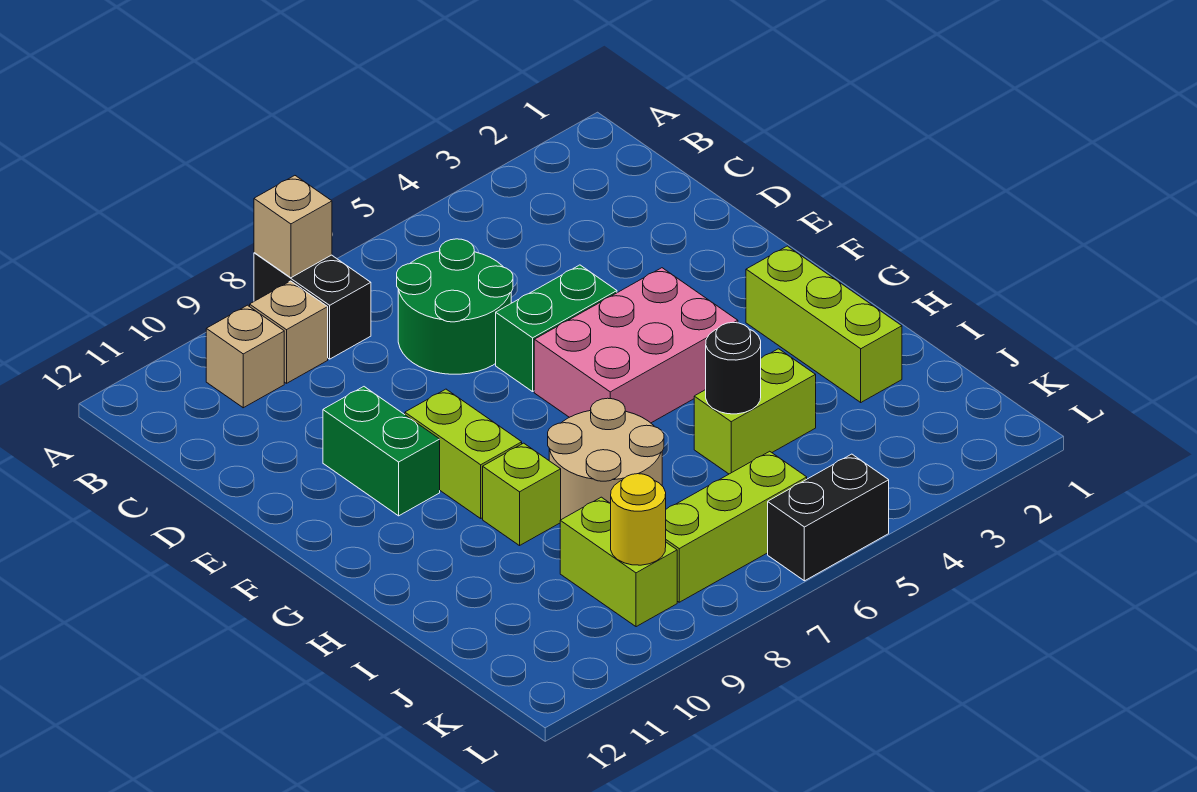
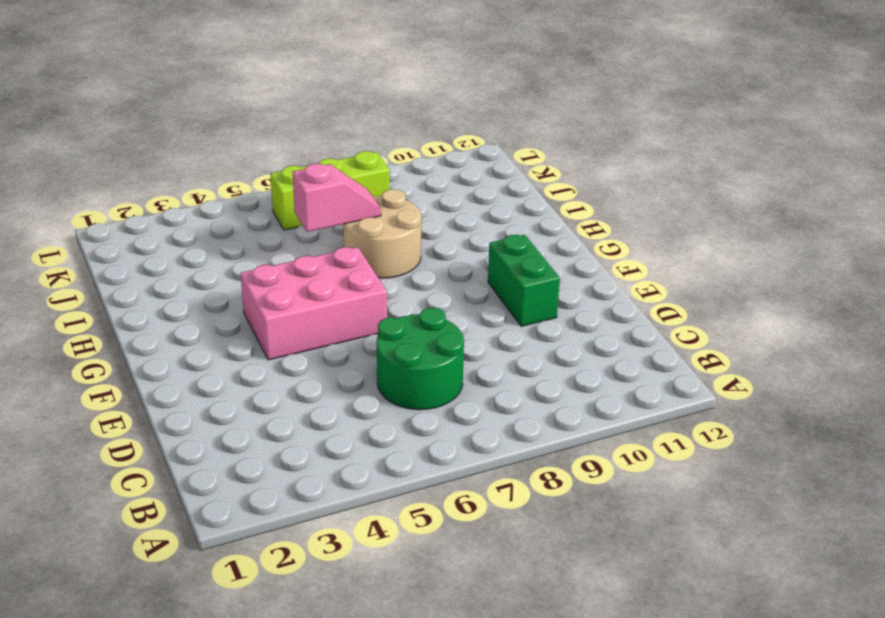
pink slope I6:I7 level 2 top 6 -> none
none -> black brick A8:B8 level 1
none -> tan brick B9 level 1
none -> tan brick B10 level 1

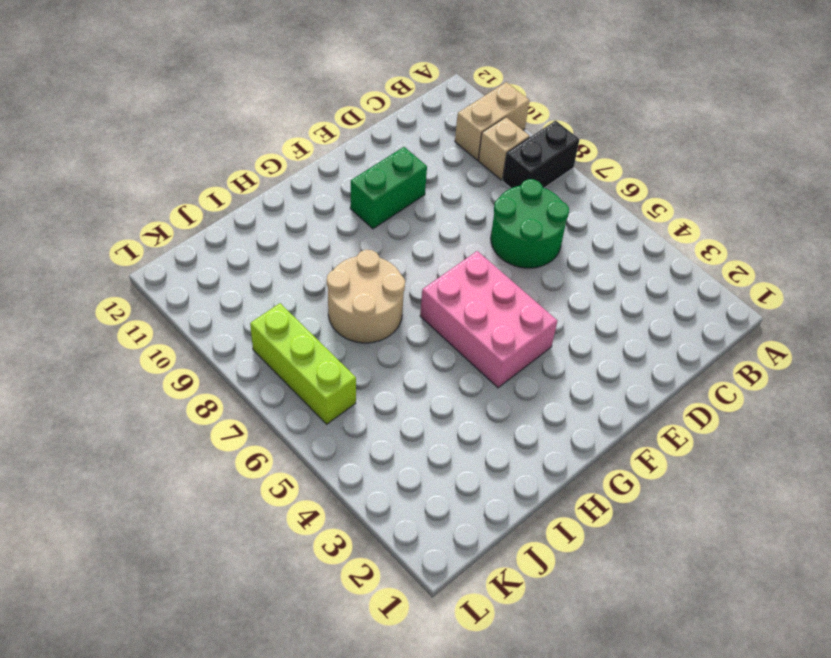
tan brick A10:B10 level 1 -> tan brick B10 level 1
none -> green brick E5:E6 level 1
none -> lime brick F9:G9 level 1
none -> lime brick G2:I2 level 1

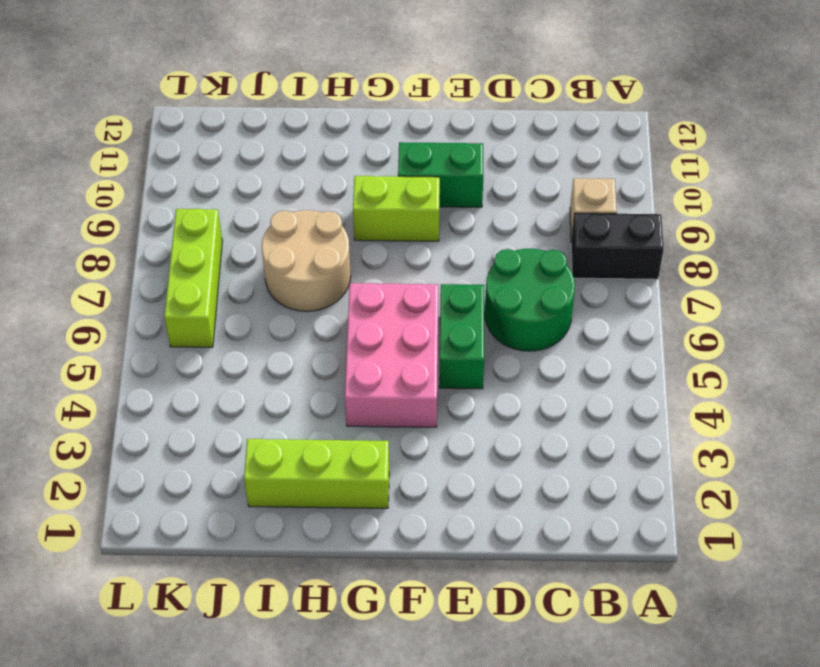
none -> tan brick B10 level 1
none -> lime brick H9 level 1
none -> lime brick I4:I5 level 1

